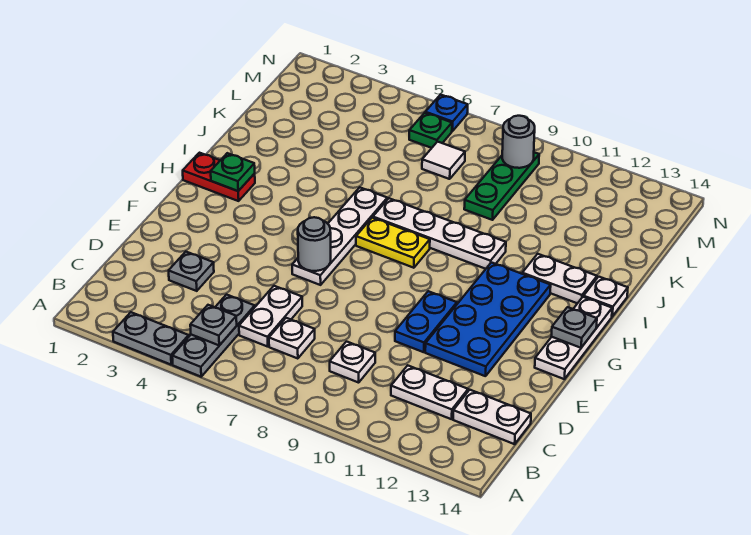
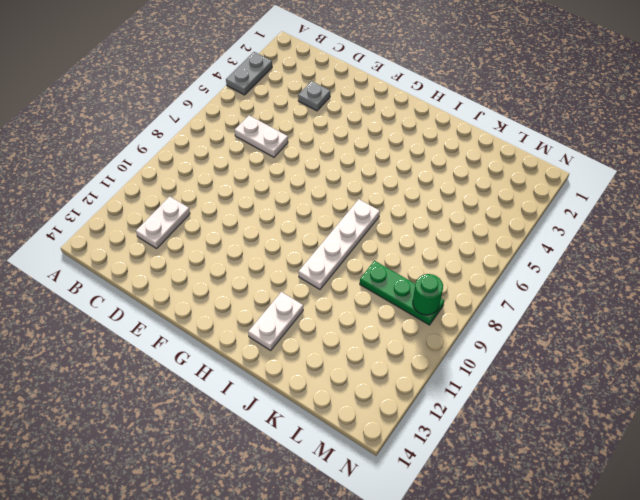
green round brick M9 level 2 -> grey round brick M9 level 2
none -> grey plate A5:C5 level 1
none -> white plate C7 level 1
none -> white plate C9 level 1

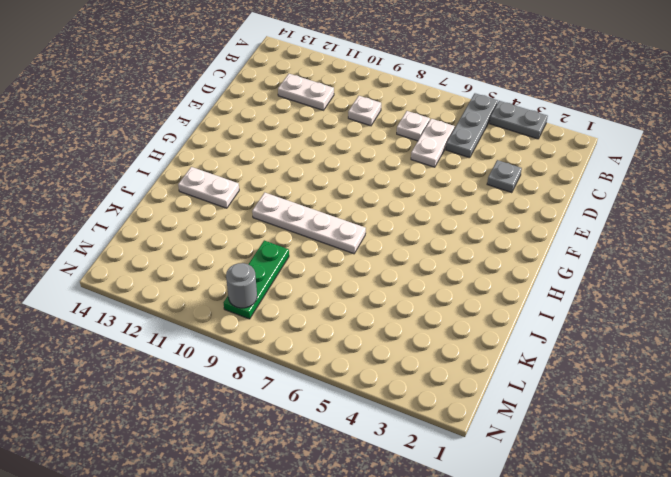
none -> white plate C13:C14 level 1
none -> blue plate E10:F10 level 1
none -> blue plate E11:H12 level 1

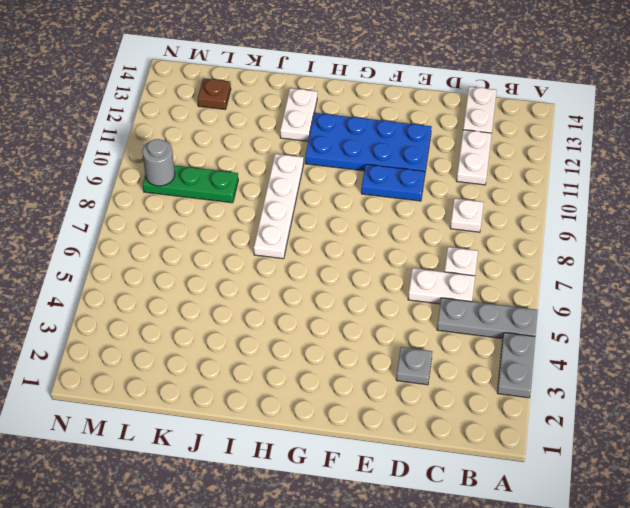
brown plate L13 level 1 -> none
none -> white plate F6:I6 level 1
none -> white plate F14:H14 level 1
none -> red plate H1:H2 level 1

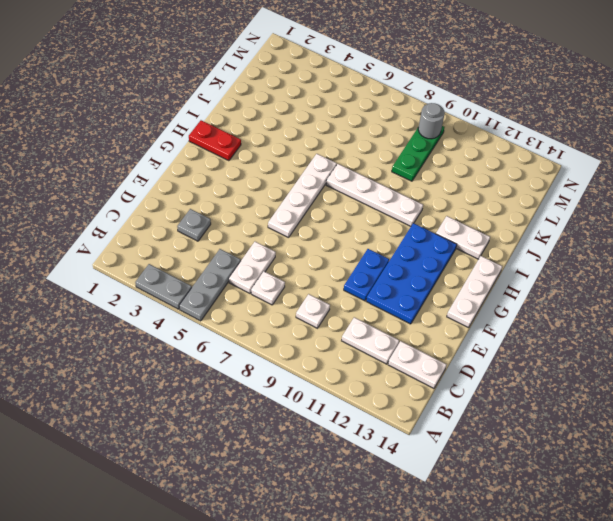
none -> yellow plate H7:H8 level 1
none -> white plate I14 level 1
none -> white tile L7 level 1

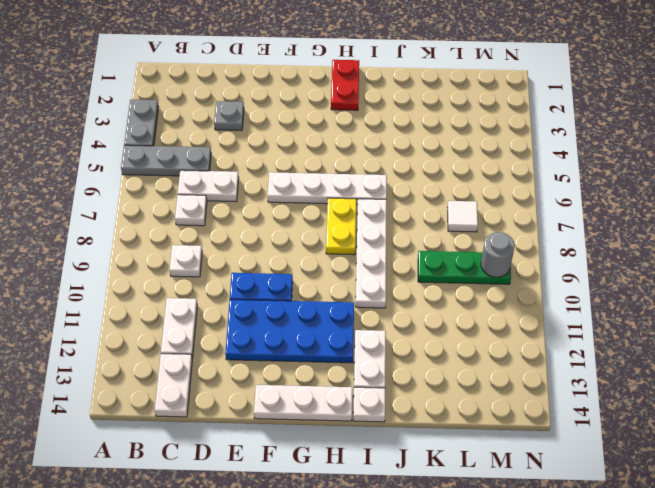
none -> green plate M6 level 1
none -> blue plate N6 level 1
none -> grey plate B5 level 2

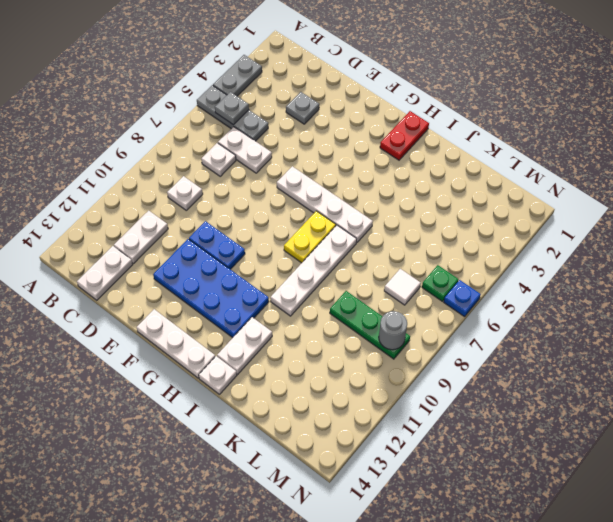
none -> grey round brick F6 level 2
none -> grey plate G14 level 2
none -> green plate H2 level 2

